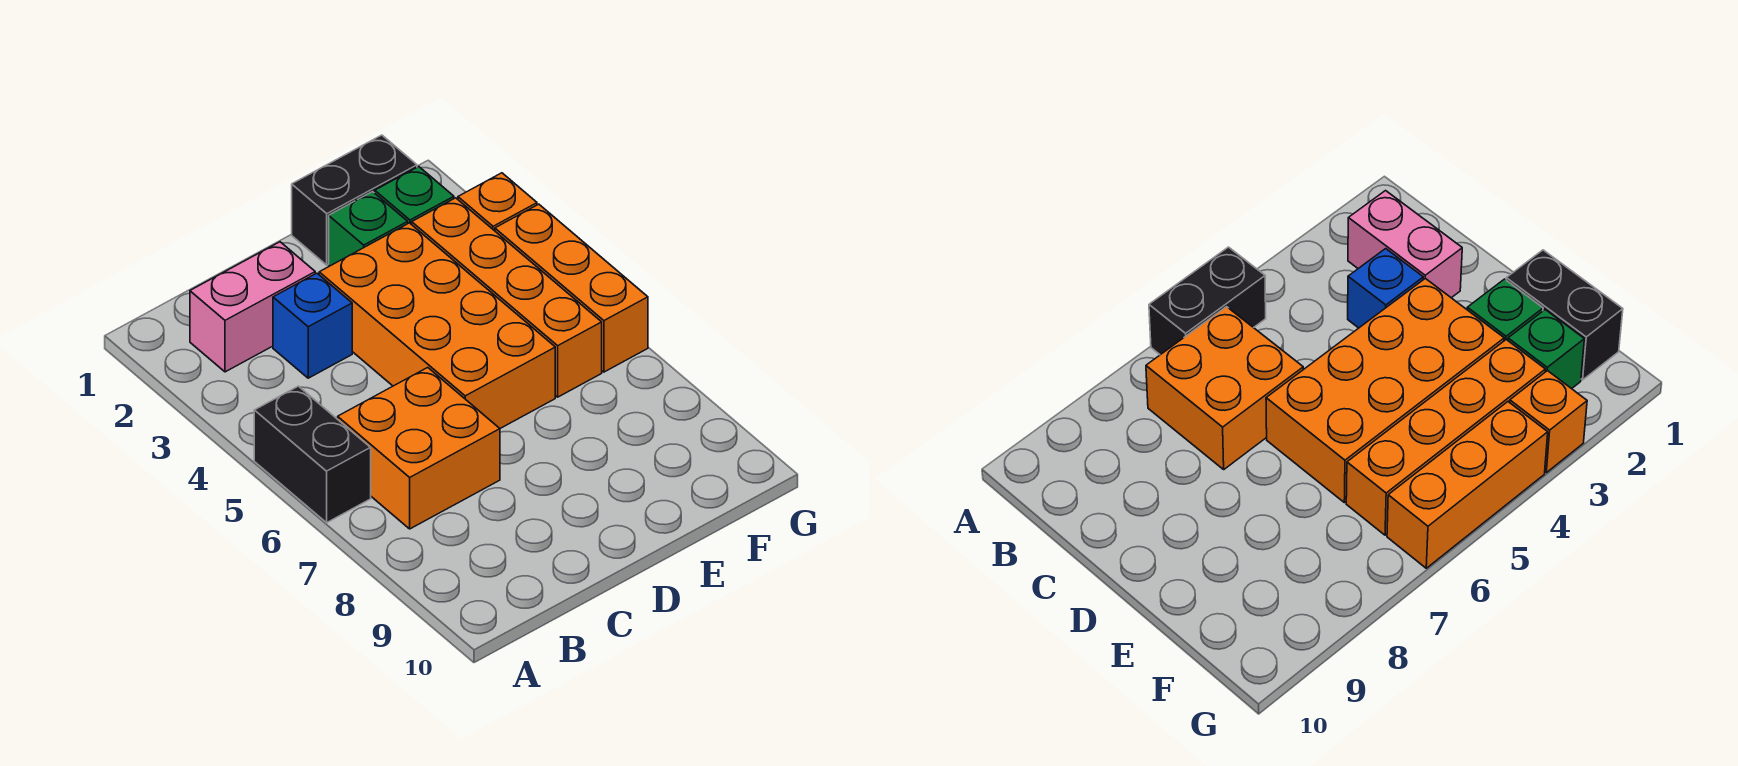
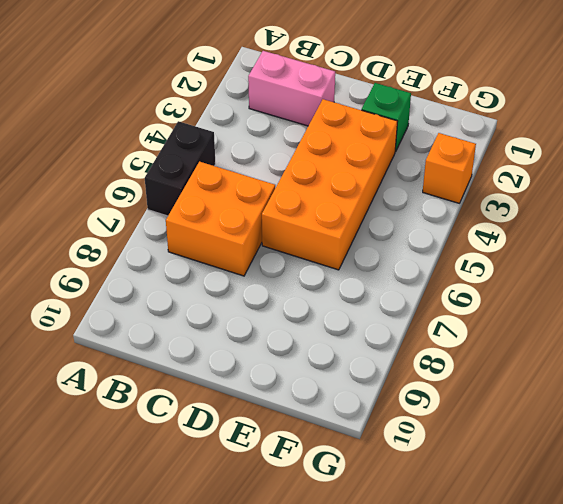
none -> blue brick C3 level 1
none -> black brick E1:F1 level 1

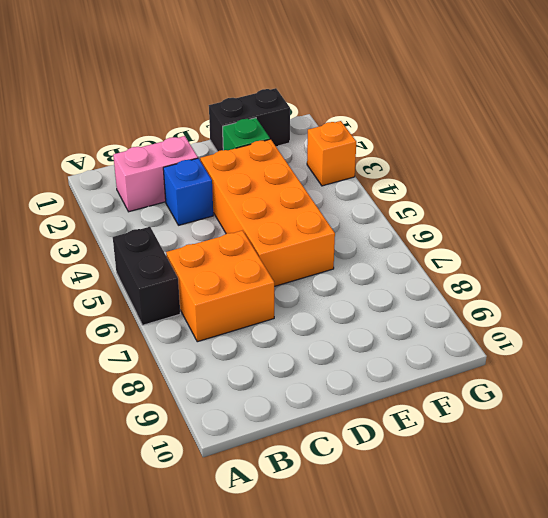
none -> green brick F2 level 1
none -> orange brick F3:F6 level 1

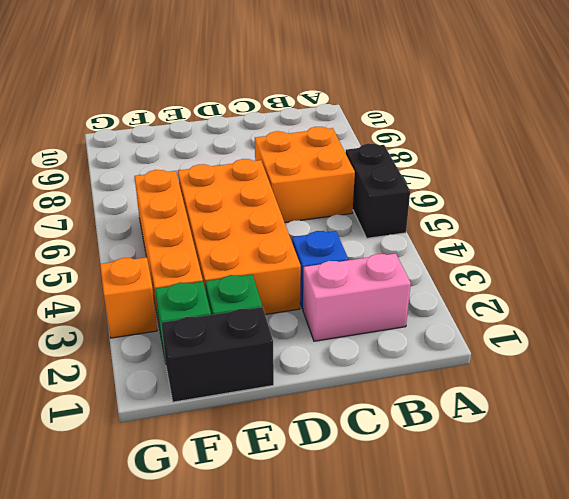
none -> orange brick G4:G6 level 1

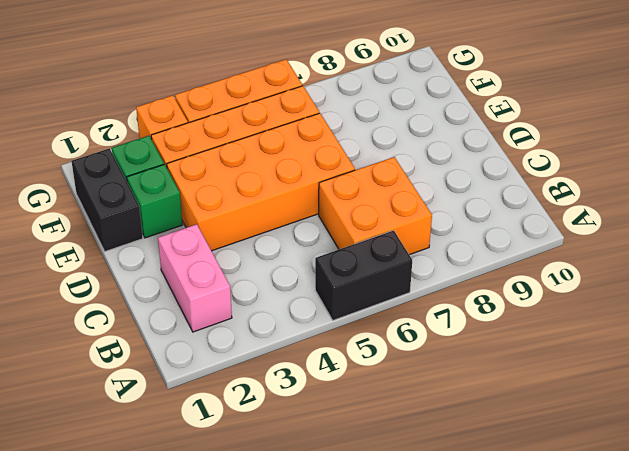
none -> blue brick C3 level 1

